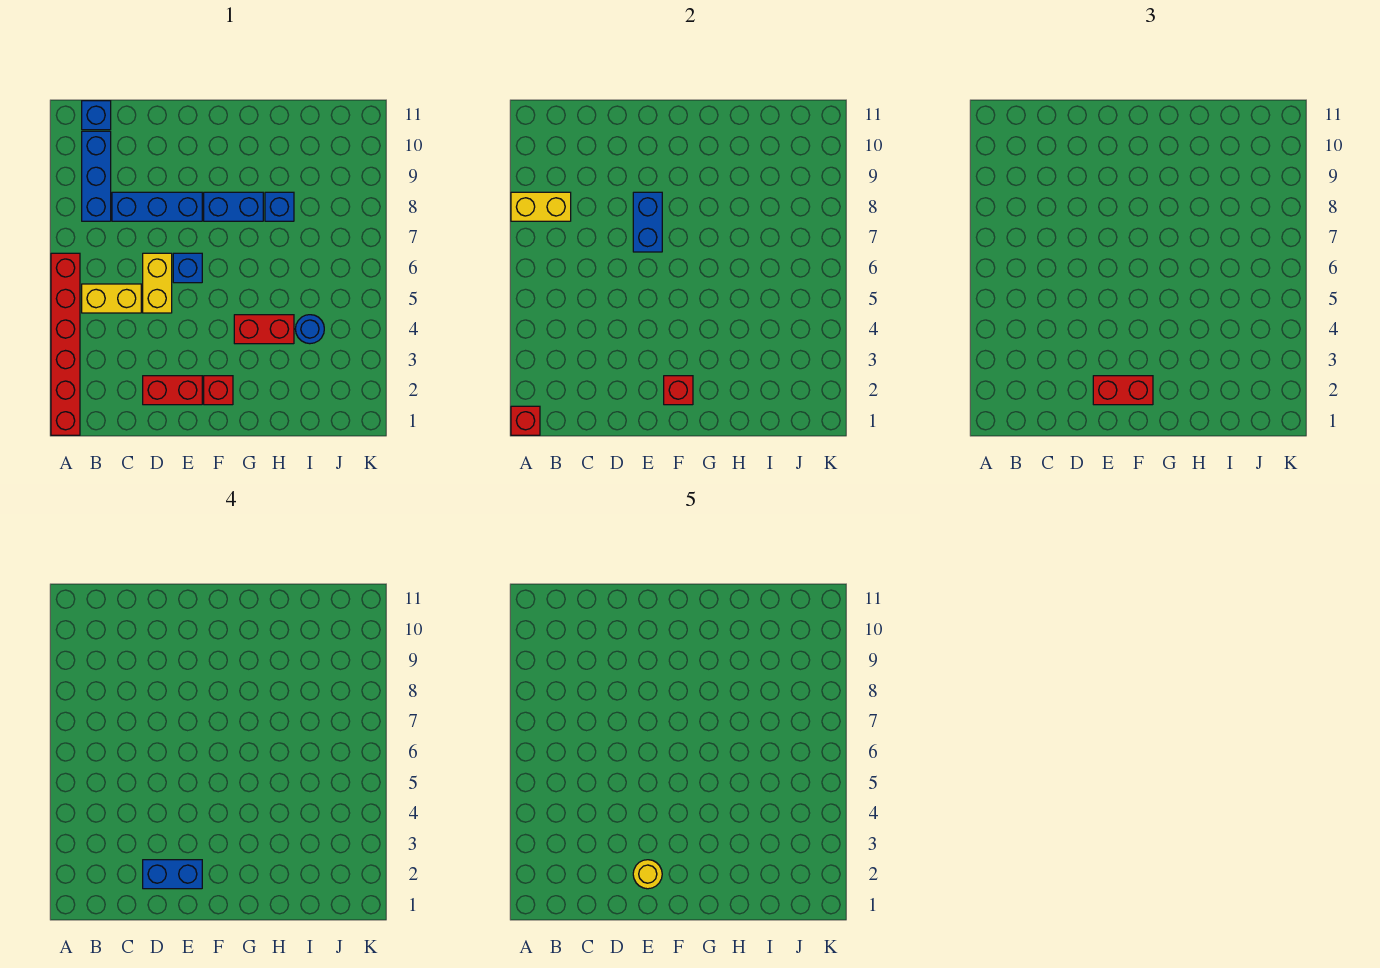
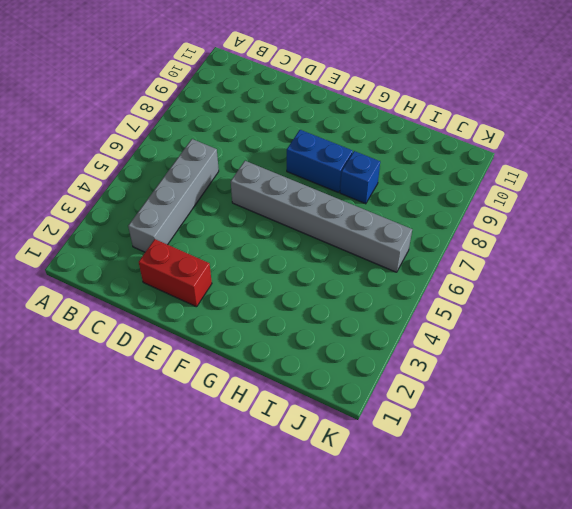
grey brick C3:C6 level 1 -> yellow brick B5:C5 level 1
grey brick E6:J6 level 1 -> blue brick E6 level 1
none -> red brick A1:A6 level 1
none -> blue brick B8:B10 level 1
none -> blue brick B11 level 1

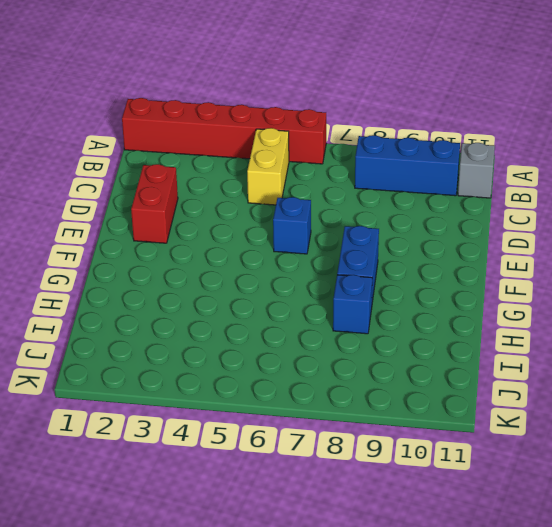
grey brick B11 level 1 -> blue brick B11 level 1
none -> blue brick C8:E8 level 1
none -> yellow brick D5:D6 level 1
none -> red brick F2 level 1

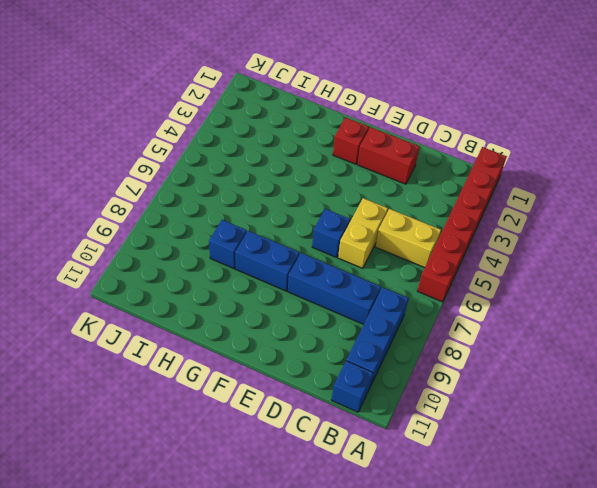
none -> red brick G4:H4 level 1
none -> blue round brick I4 level 1
none -> red brick A1 level 2

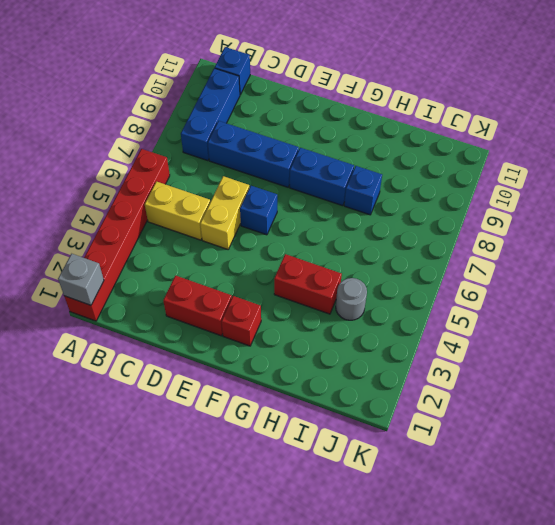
grey brick A1 level 2 -> red brick A1 level 2
grey round brick I4 level 1 -> blue round brick I4 level 1
none -> yellow brick A8:B8 level 2
none -> blue brick E7:E8 level 2
none -> red brick F2 level 2

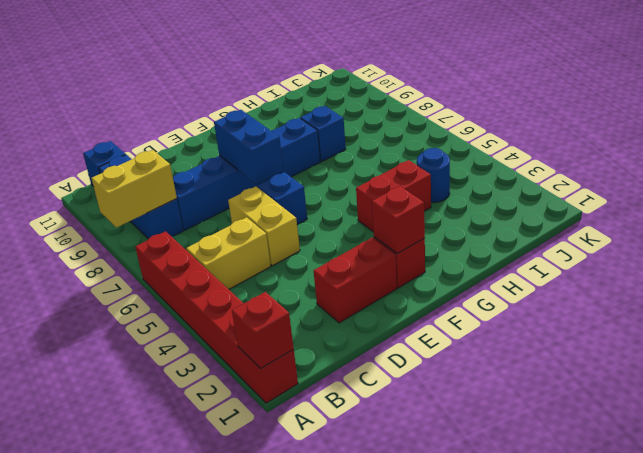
none -> red brick E2:F2 level 3
none -> blue brick D2:E2 level 4
none -> yellow round brick E2 level 5

